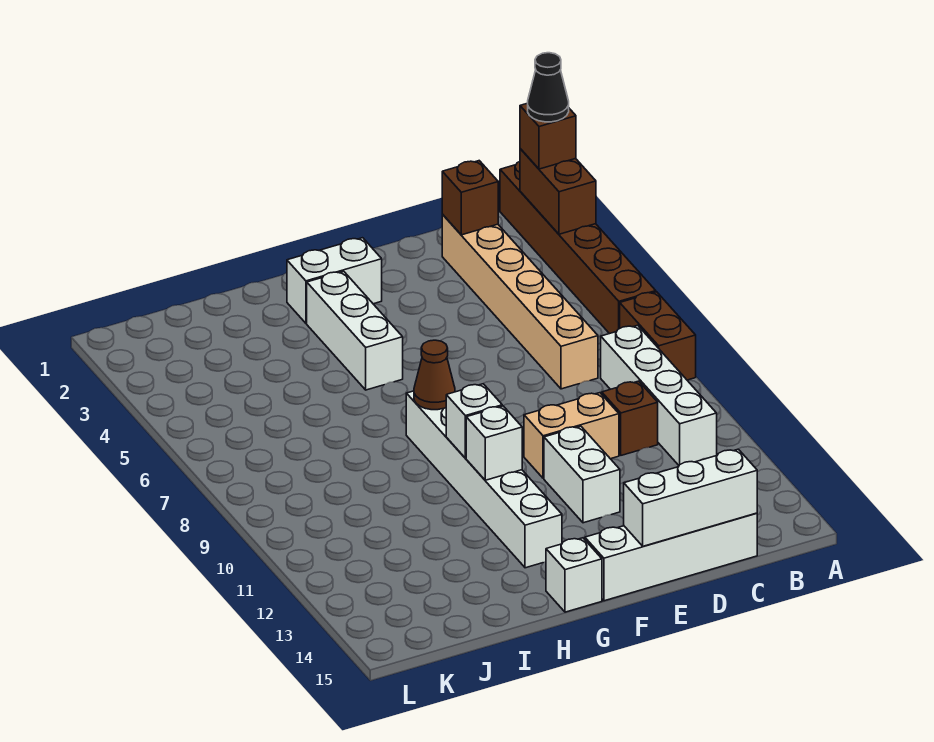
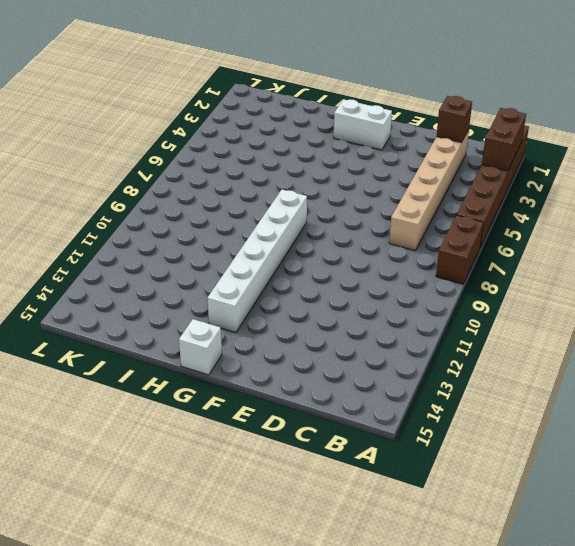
none -> white brick B8:B11 level 1
none -> brown brick C10 level 1
none -> white brick C15:F15 level 1

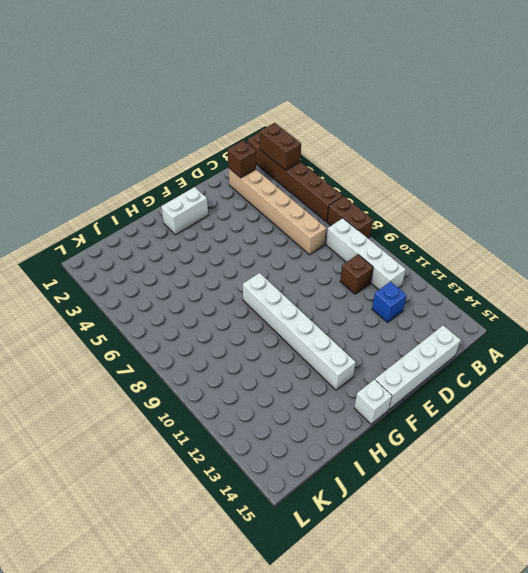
blue brick C12 level 1 -> none
none -> tan brick D10:E10 level 1
none -> white brick E11:E12 level 1
none -> white brick G3:G5 level 1

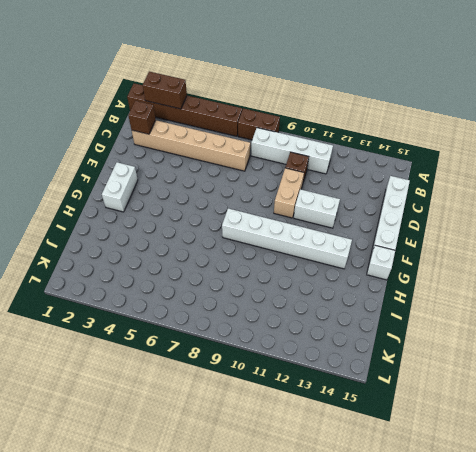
none -> white brick G3:G5 level 1
none -> white brick C15:E15 level 2
none -> brown cone G8 level 2

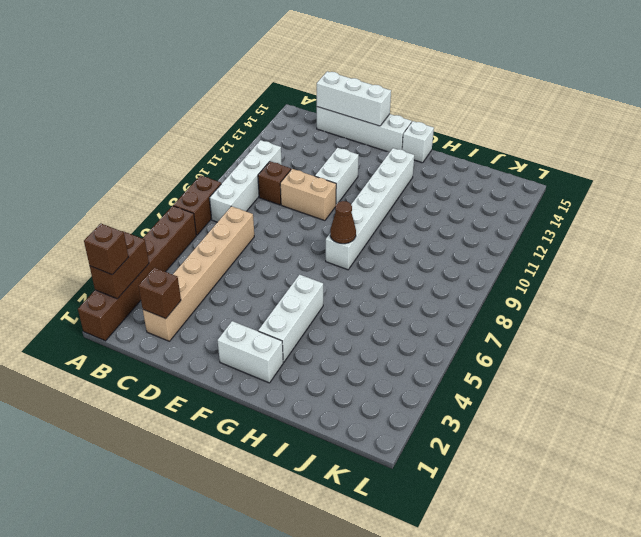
none -> white brick G10 level 2
none -> white brick G11 level 2
none -> black cone A2 level 4

